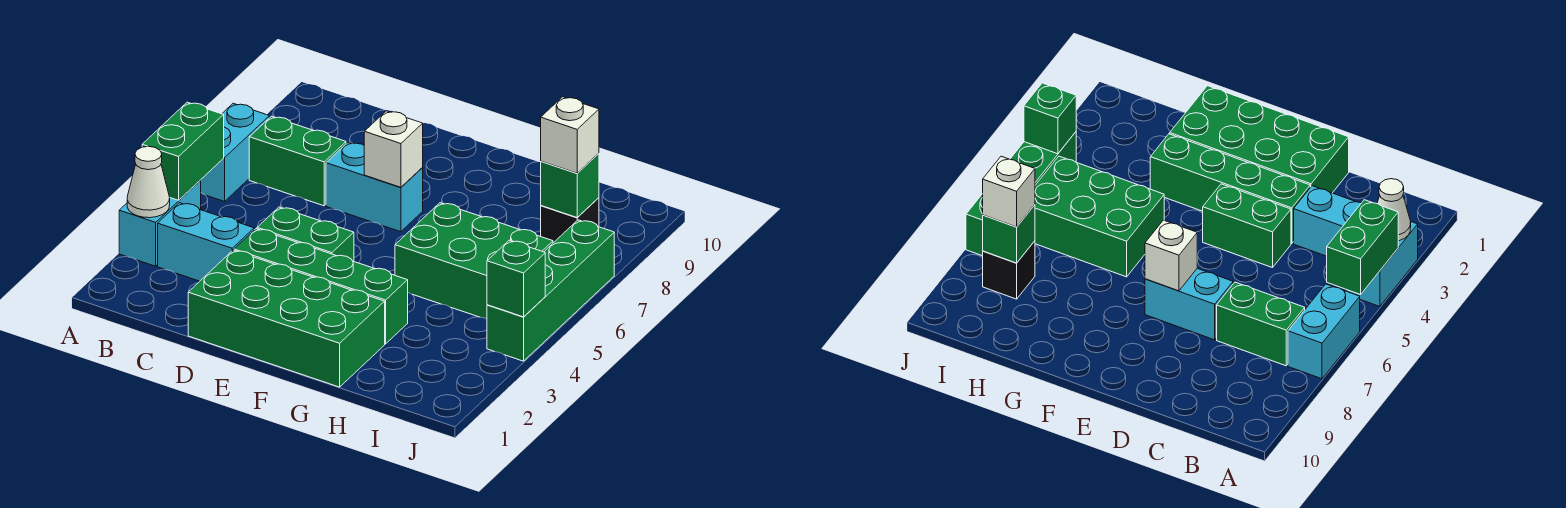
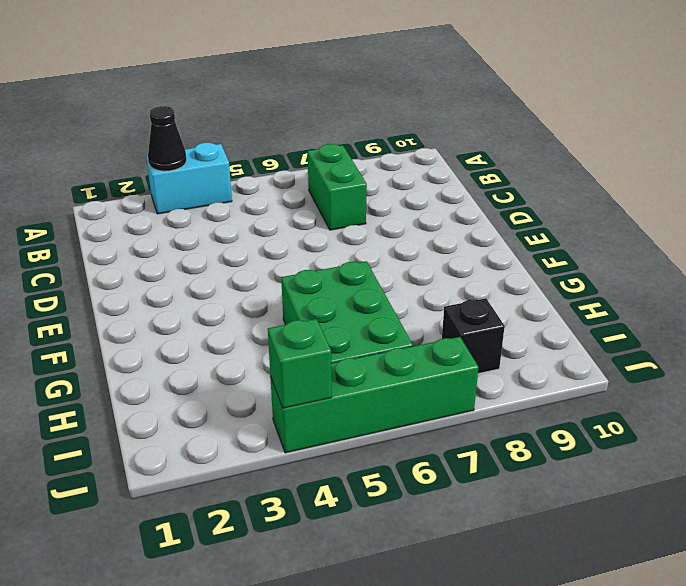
black cone A3 level 2 -> white cone A3 level 2
none -> cyan brick A6:A7 level 1
none -> cyan brick B3:C3 level 1
none -> green brick D1:G2 level 1

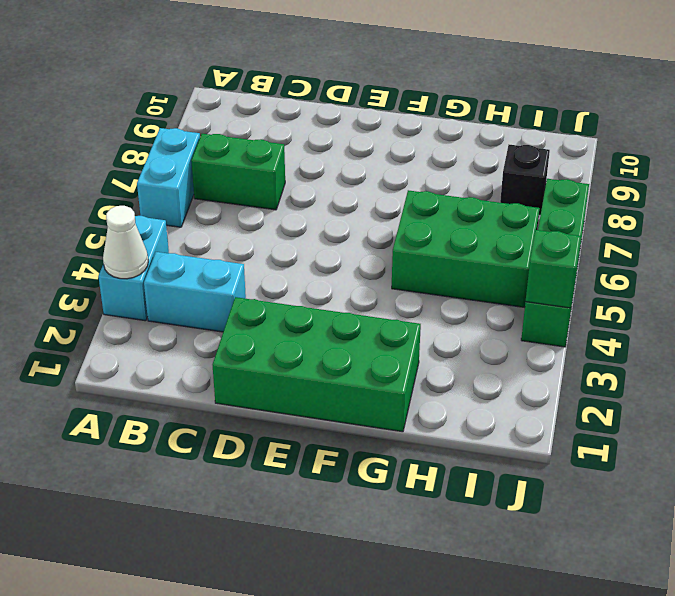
none -> green brick D3:G3 level 1
none -> green brick D4:E4 level 1
none -> cyan brick D7:E7 level 1

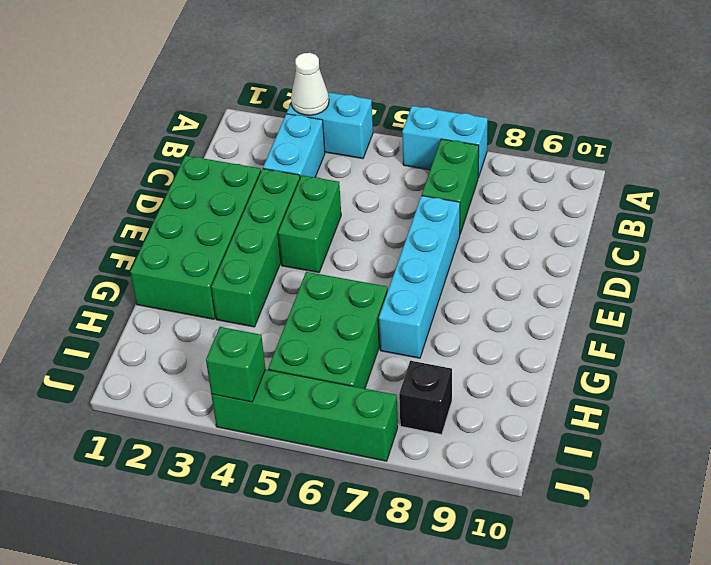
cyan brick D7:G7 level 1 -> cyan brick D7:E7 level 1
none -> green brick A4:A5 level 2
none -> white brick E7 level 2
none -> green brick I8 level 2

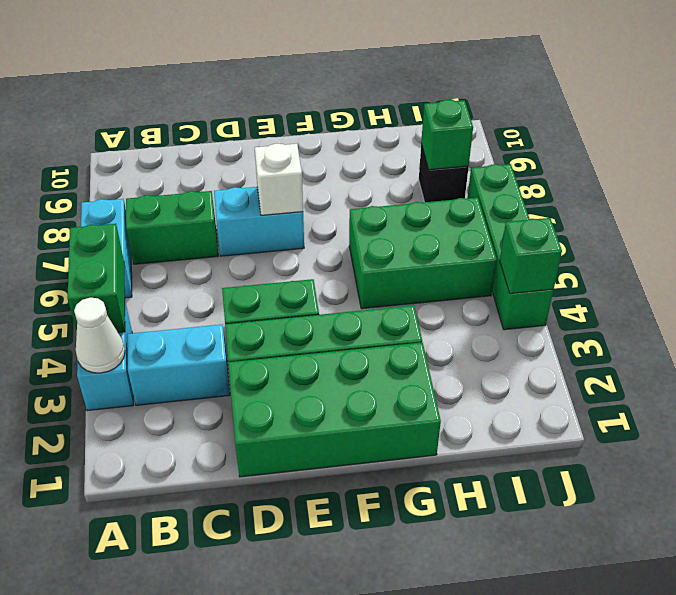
none -> white brick I8 level 3

